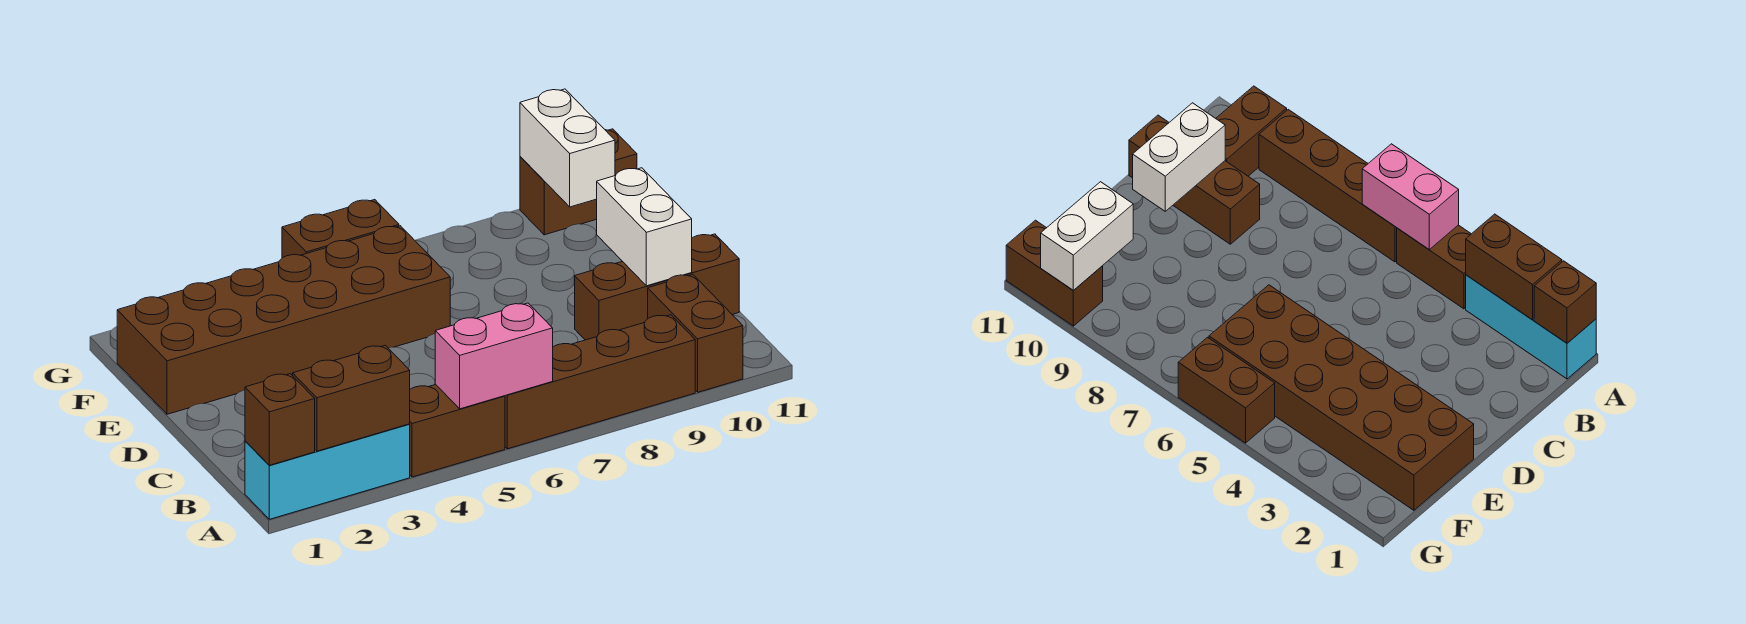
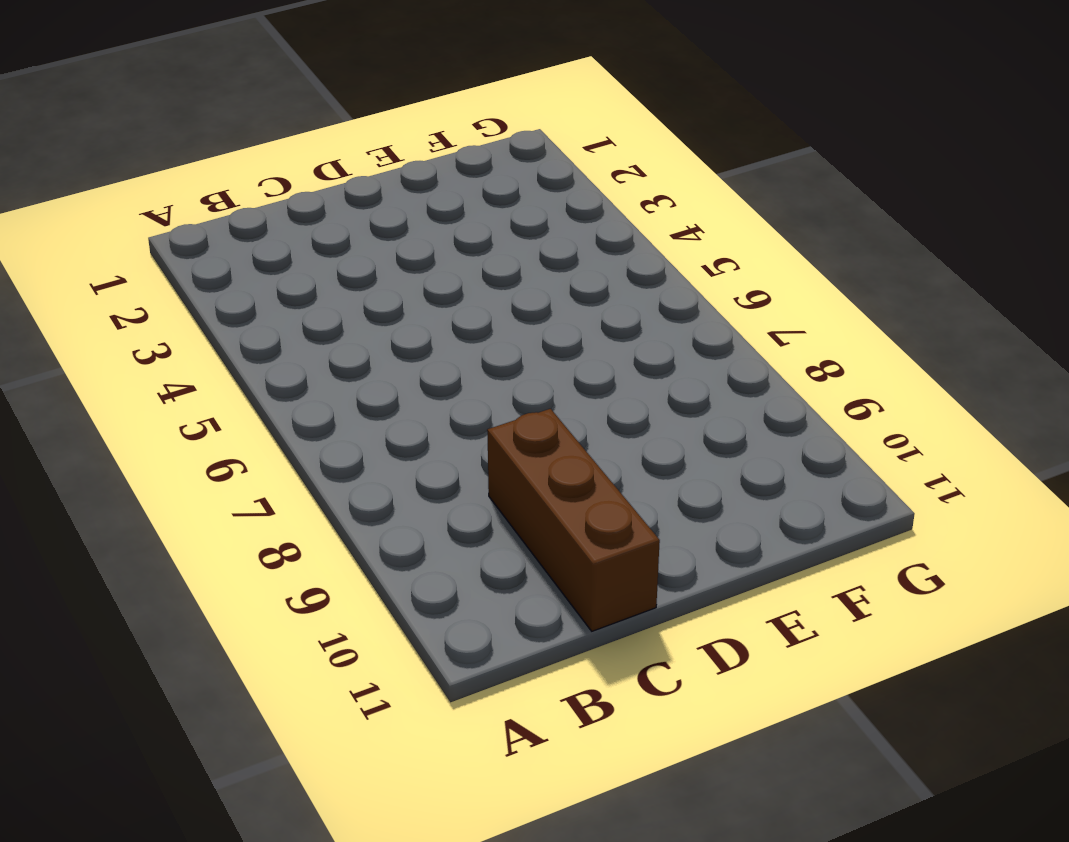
none -> cyan brick A1:A3 level 1
none -> brown brick A4:A5 level 1
none -> brown brick A6:A9 level 1

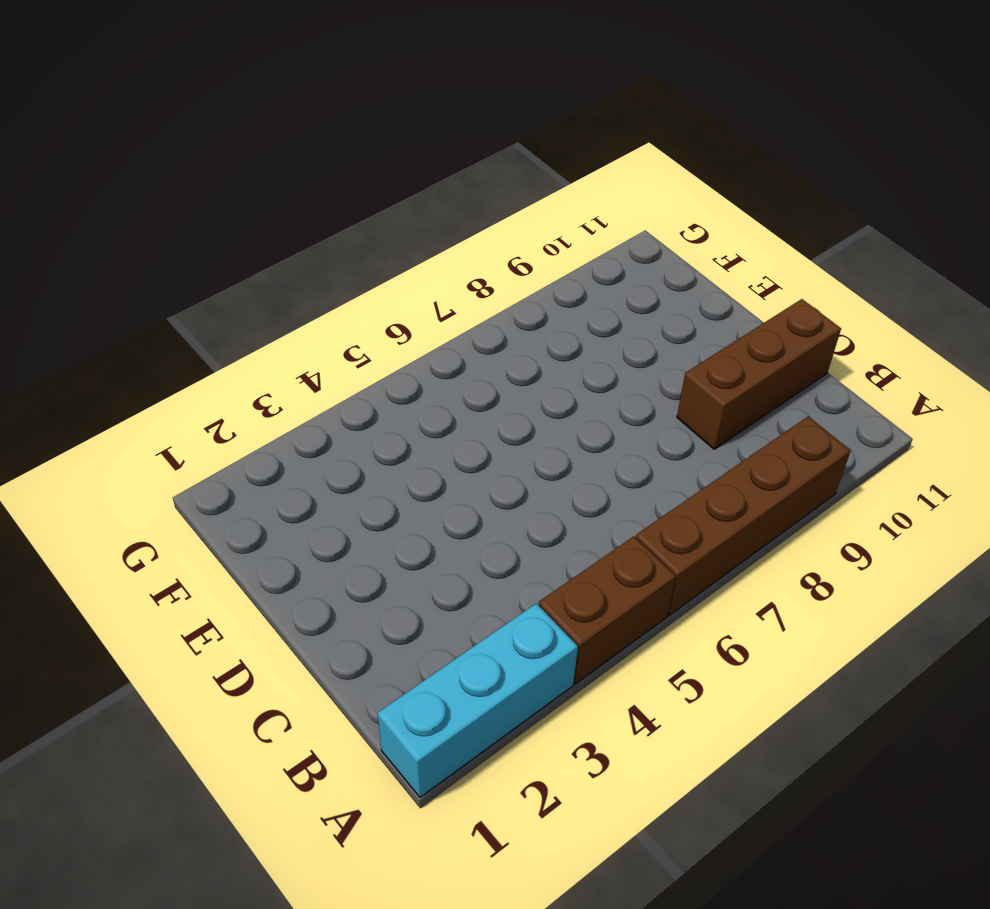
none -> brown brick A10:B10 level 1
none -> brown brick E1:F6 level 1
none -> brown brick G5:G6 level 1

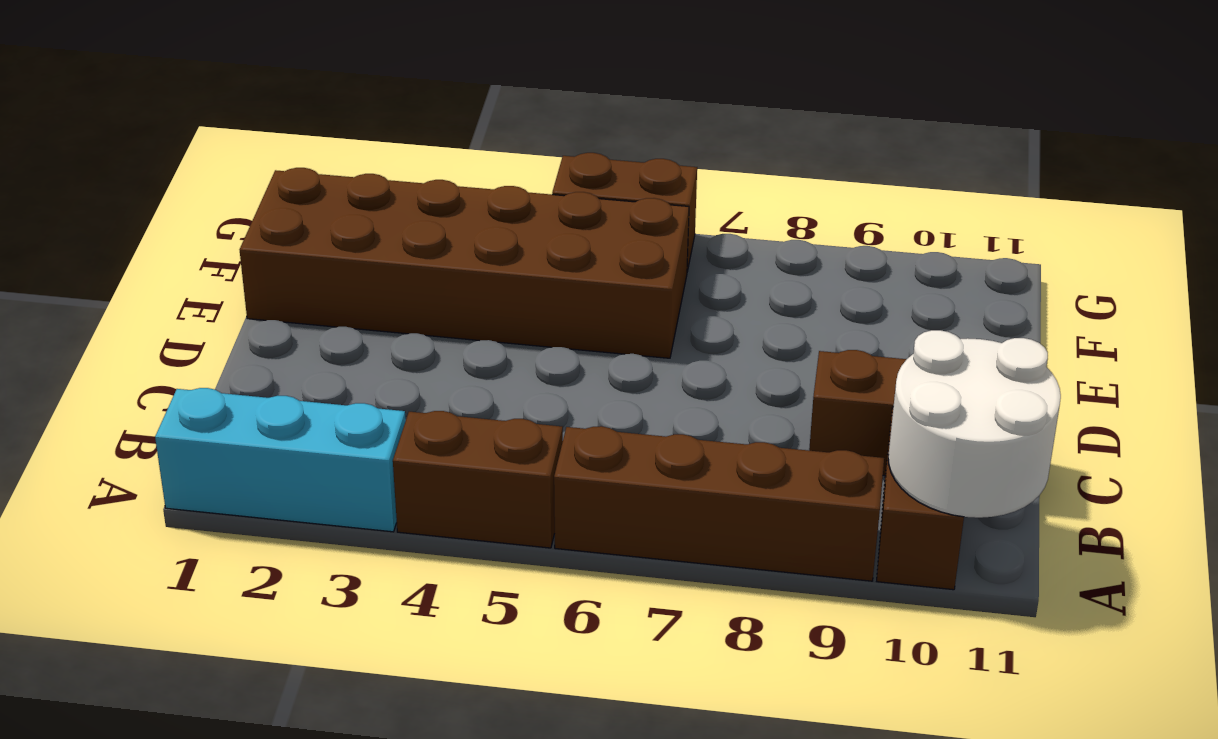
white round brick A10:B11 level 2 -> none
none -> brown brick G10:G11 level 1
none -> brown brick A1 level 2
none -> brown brick A2:A3 level 2

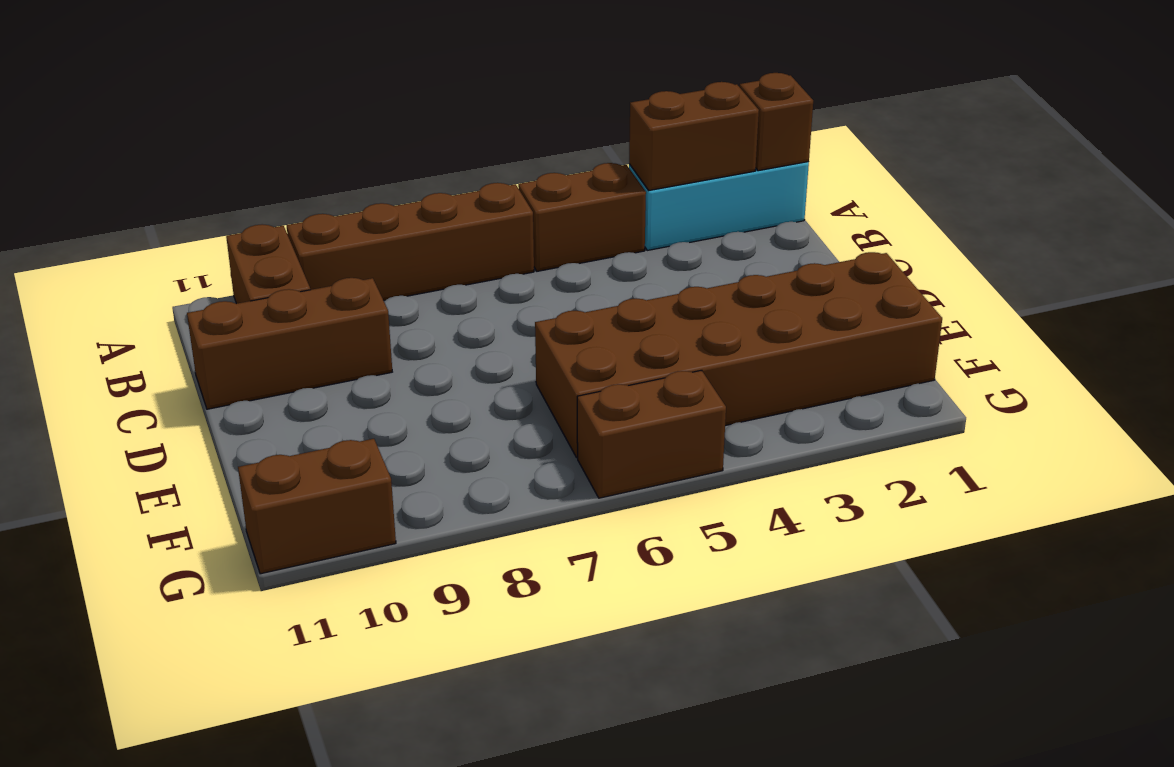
none -> pink brick A5:A6 level 2
none -> white brick C10:D10 level 2
none -> white brick F10:G10 level 2

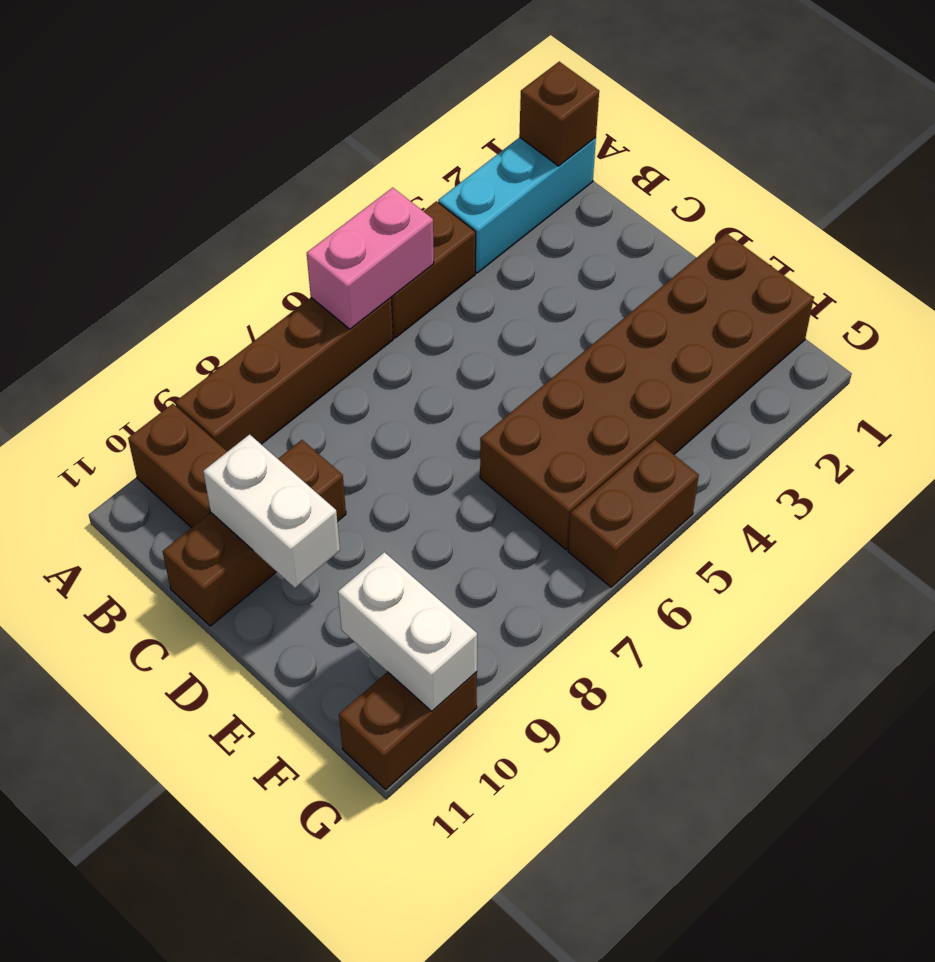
none -> brown brick A2:A3 level 2

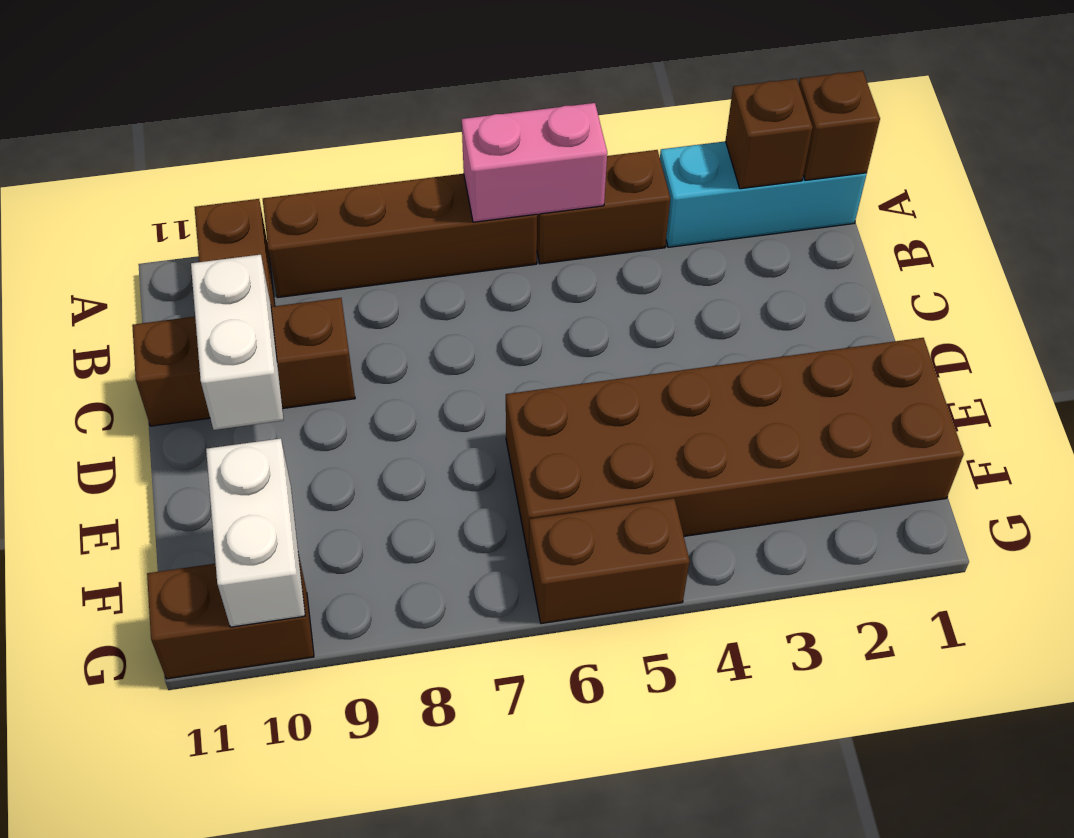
brown brick A2 level 2 -> brown brick A2:A3 level 2

